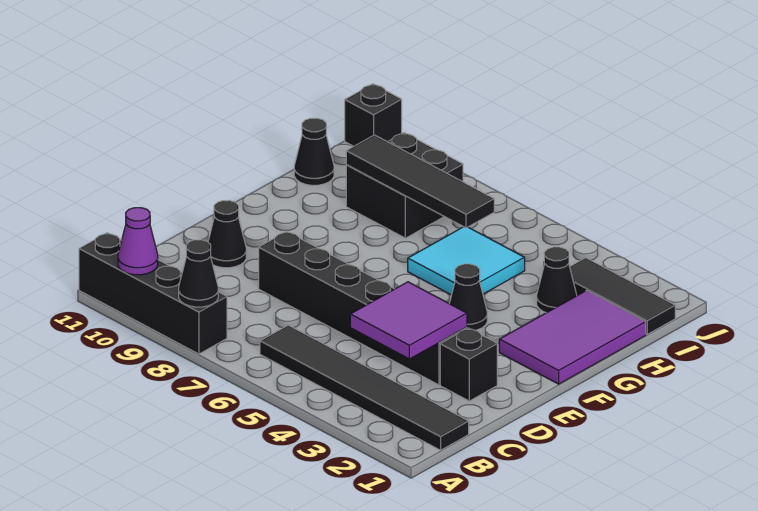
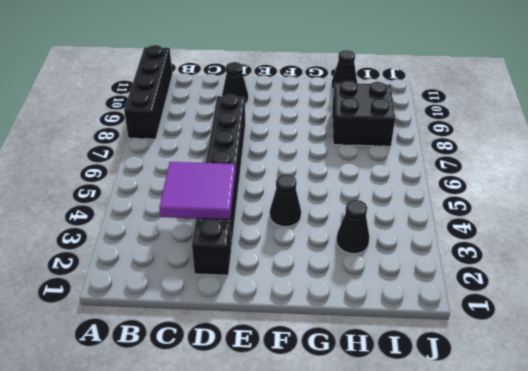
none -> black tile B1:B6 level 1
none -> purple tile F1:H2 level 1
none -> cyan tile G5:H6 level 1

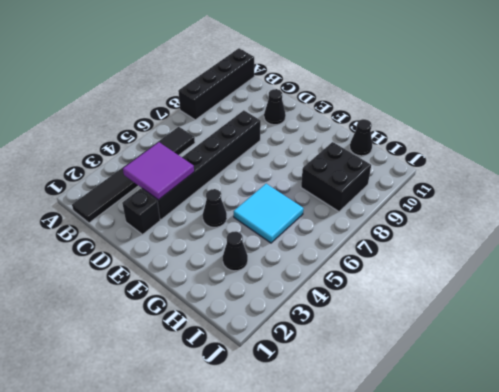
none -> purple tile F1:H2 level 1
none -> black tile I1:I3 level 1
none -> black brick J11 level 1

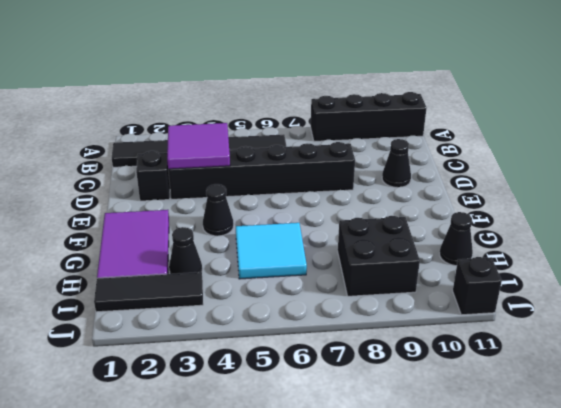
none -> black cone A8 level 2
none -> purple cone A10 level 2
none -> black tile H6:H9 level 2

